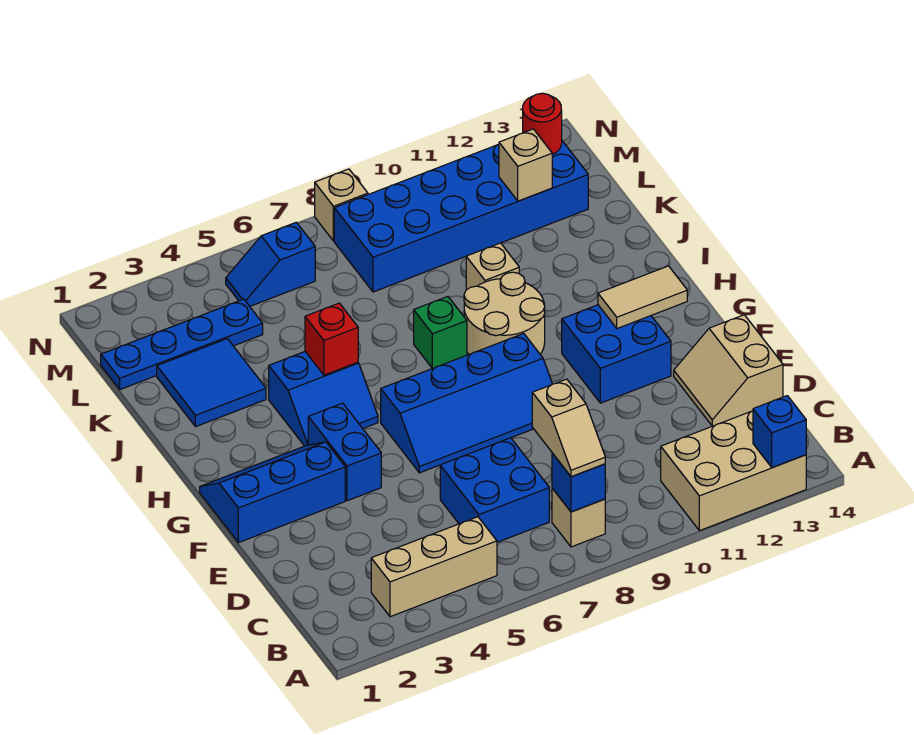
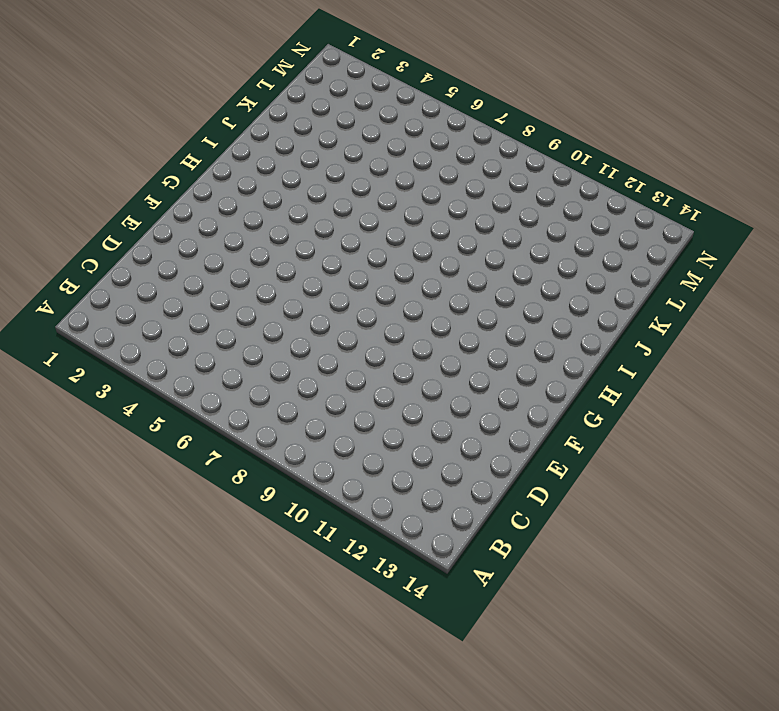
none -> tan brick A11:B13 level 1
none -> tan brick B3:B5 level 1
none -> tan brick B8 level 1

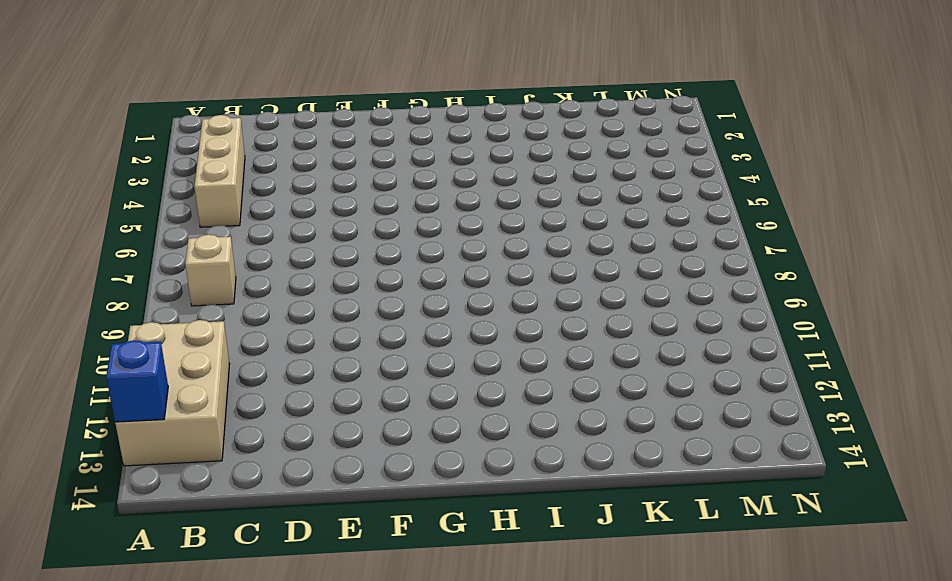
none -> blue brick C6:D7 level 1
none -> tan slope D13:E14 level 1 top 14
none -> blue slope F1:G3 level 1 top F

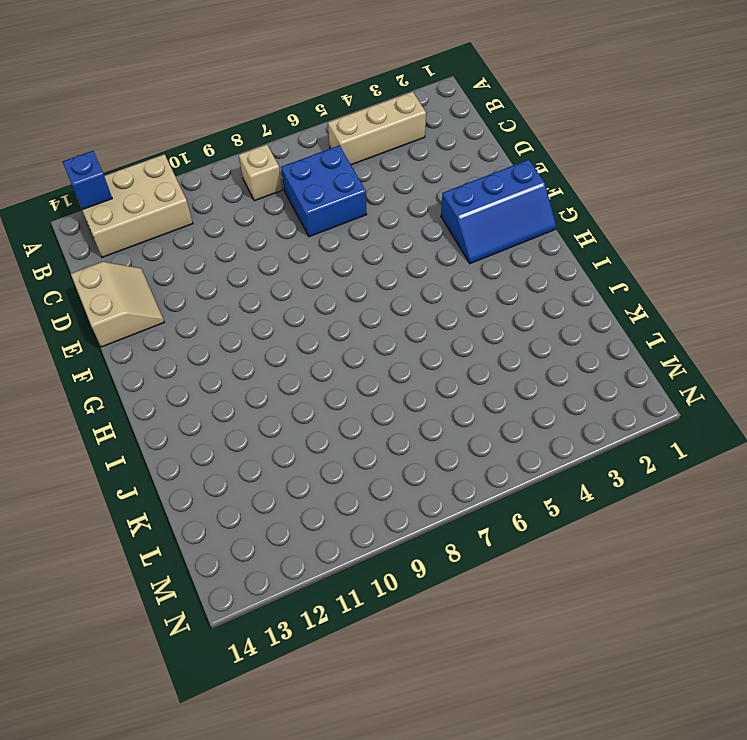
none -> blue brick F4:G4 level 1
none -> blue slope F6:G9 level 1 top G
none -> blue brick F11:G12 level 1

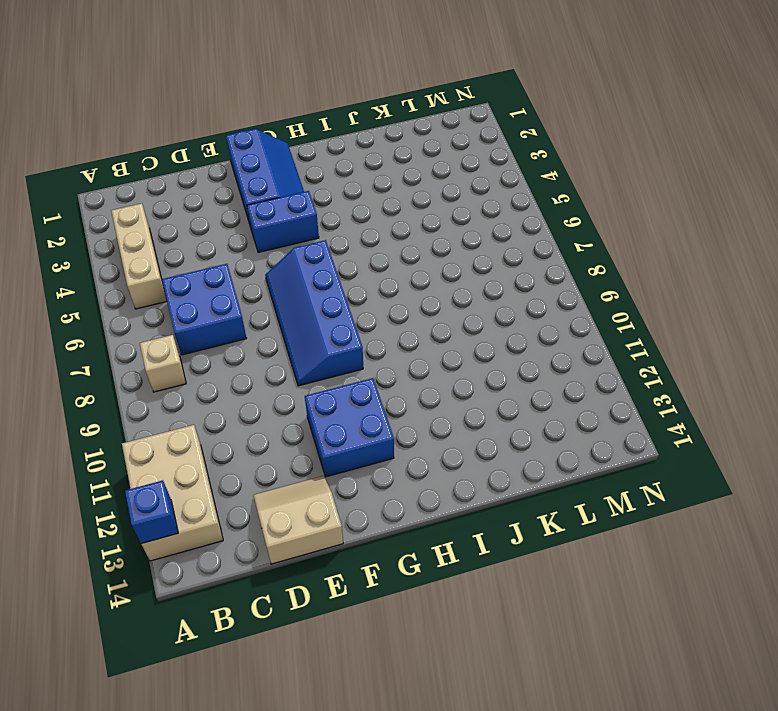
none -> blue slope H4:I5 level 1 top I
none -> tan round brick H9:I10 level 1
none -> green brick I8 level 1

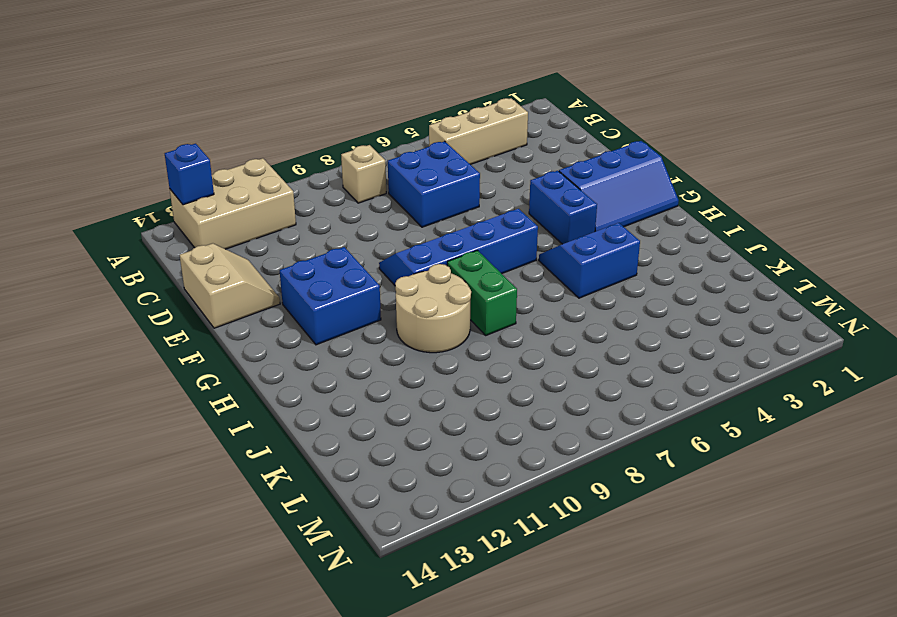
green brick H8:I8 level 1 -> green brick I8 level 1
none -> blue tile J2:K3 level 1
none -> tan brick J10 level 1
none -> blue plate L1:L4 level 1

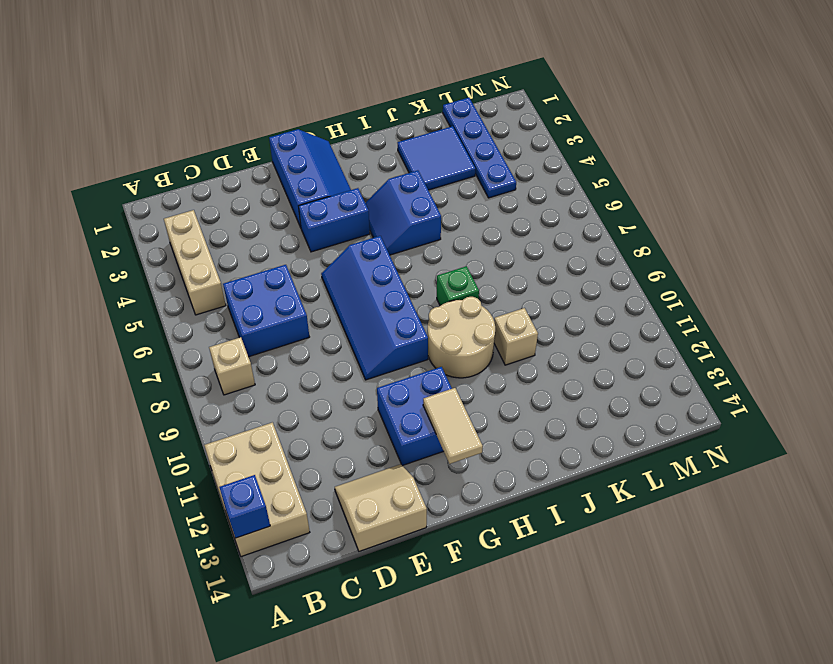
none -> blue brick L8:M13 level 1
none -> blue slope M5:M6 level 1 top 6
none -> tan brick N8 level 1

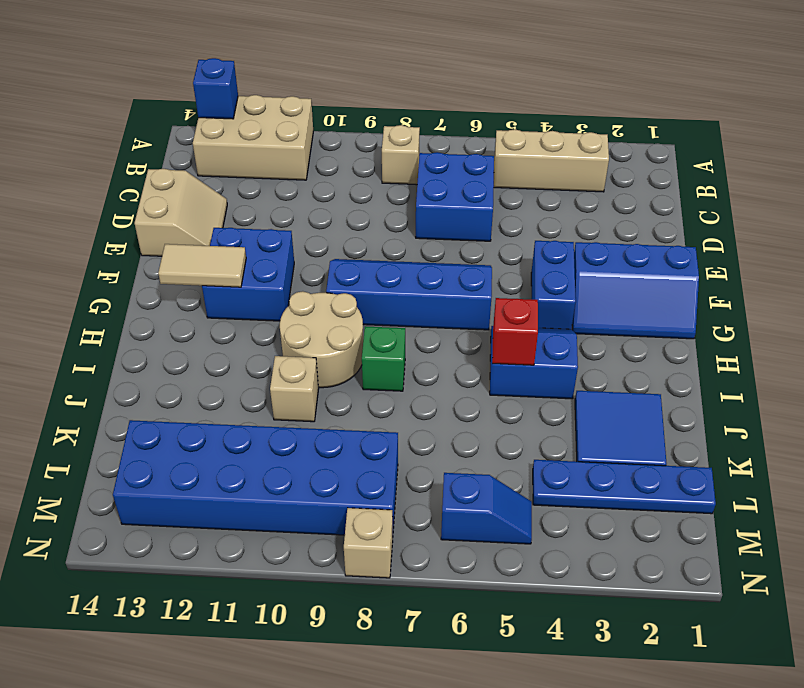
none -> blue brick B8 level 2
none -> tan brick L12 level 2
none -> red round brick M13 level 2

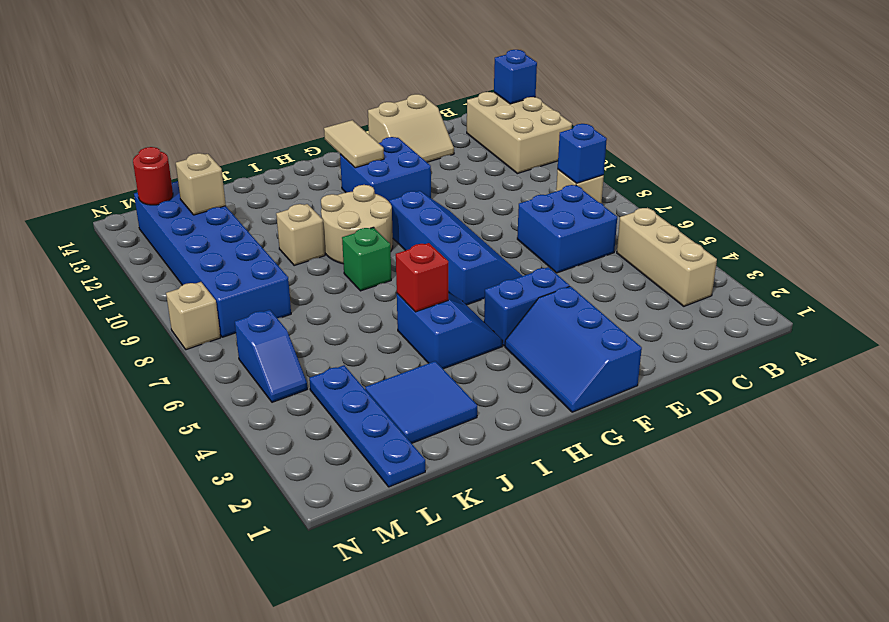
none -> tan slope B8:C8 level 3 top C

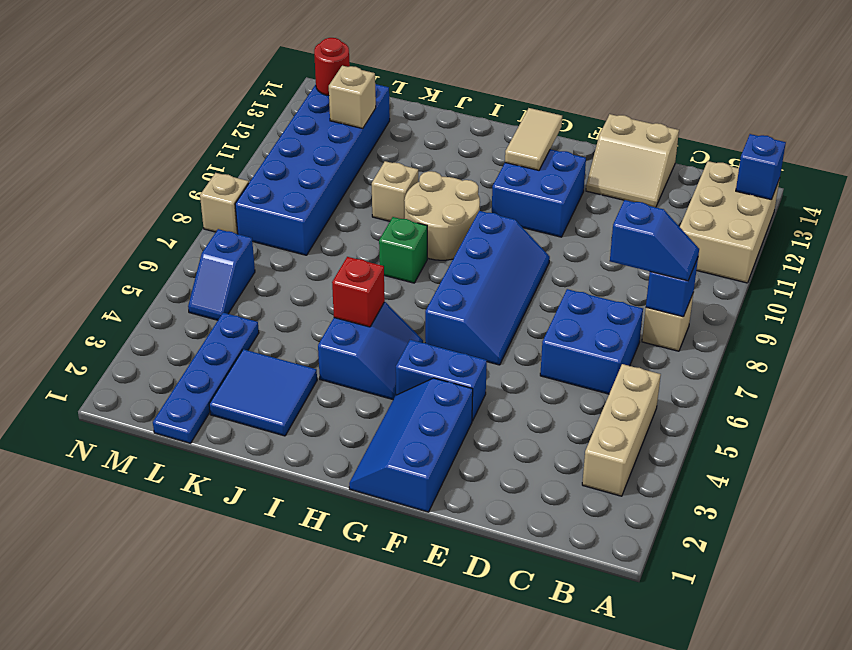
blue slope B8:C8 level 3 top C -> tan slope B8:C8 level 3 top C

